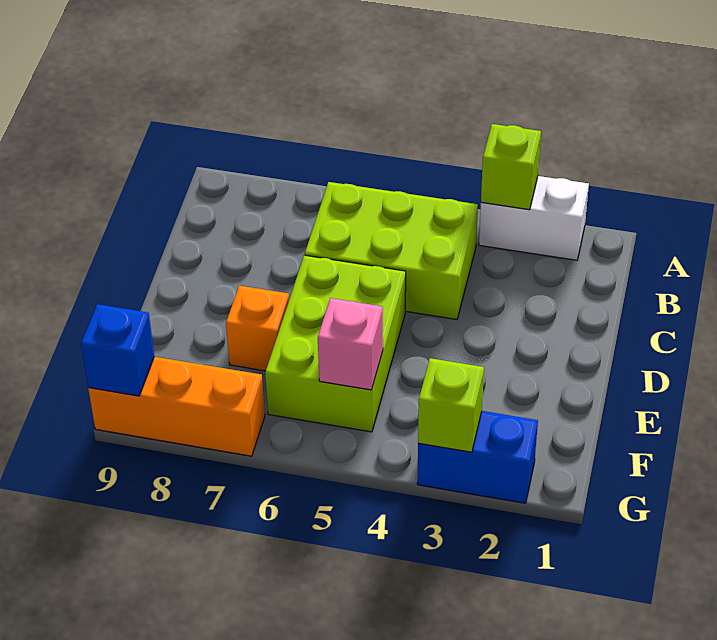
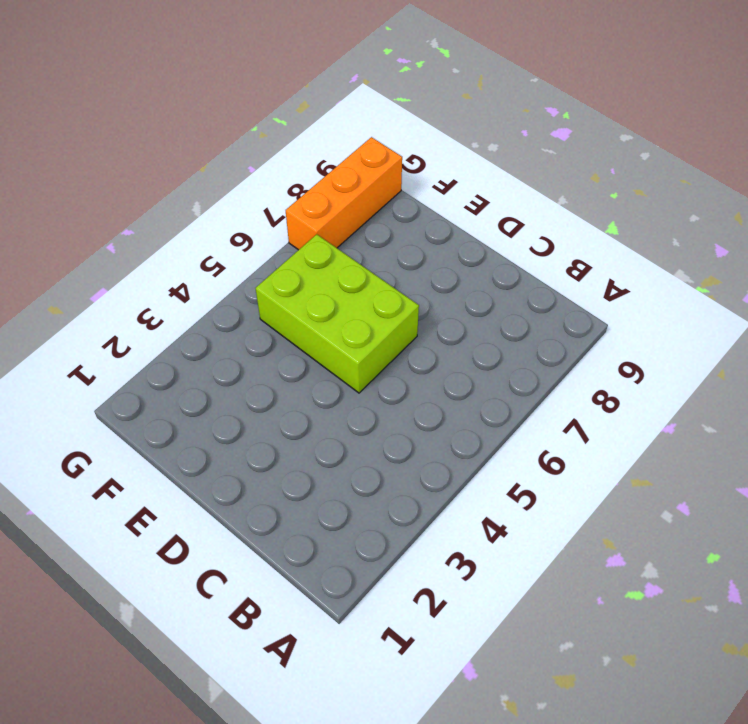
none -> white brick A2:A3 level 1
none -> lime brick B4:C6 level 1

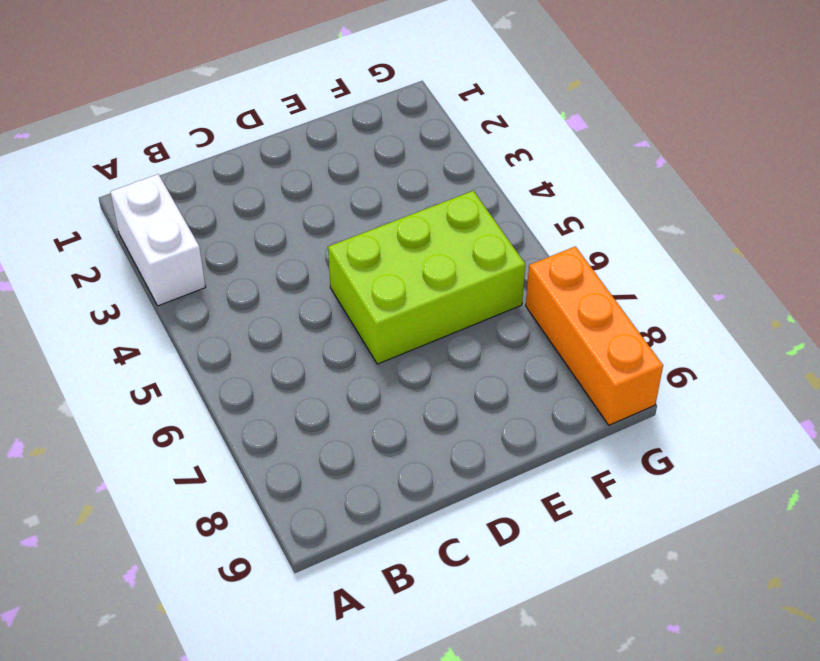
none -> lime brick B4:C6 level 1
none -> orange brick E7 level 1

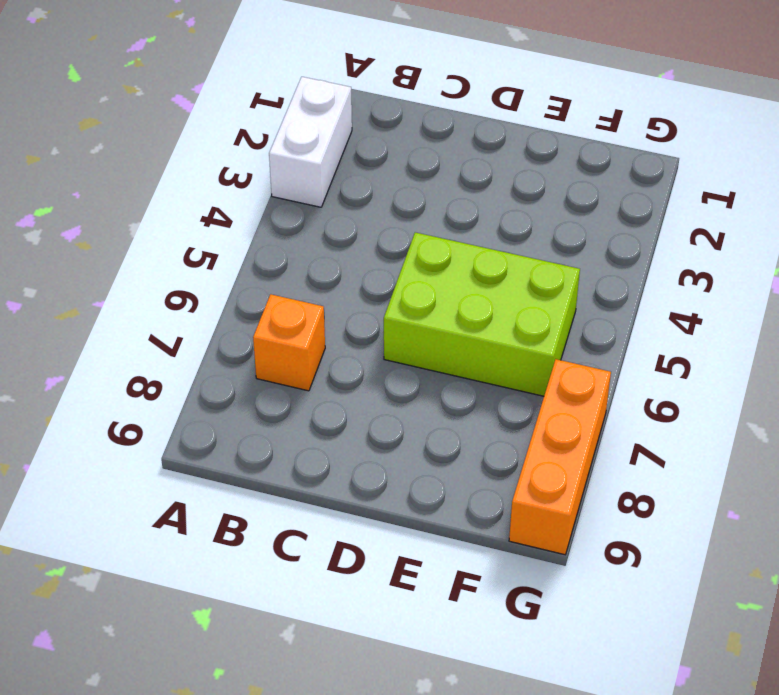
orange brick B7 level 1 -> orange brick E7 level 1
none -> lime brick B4:C6 level 1
none -> blue brick G2:G3 level 1

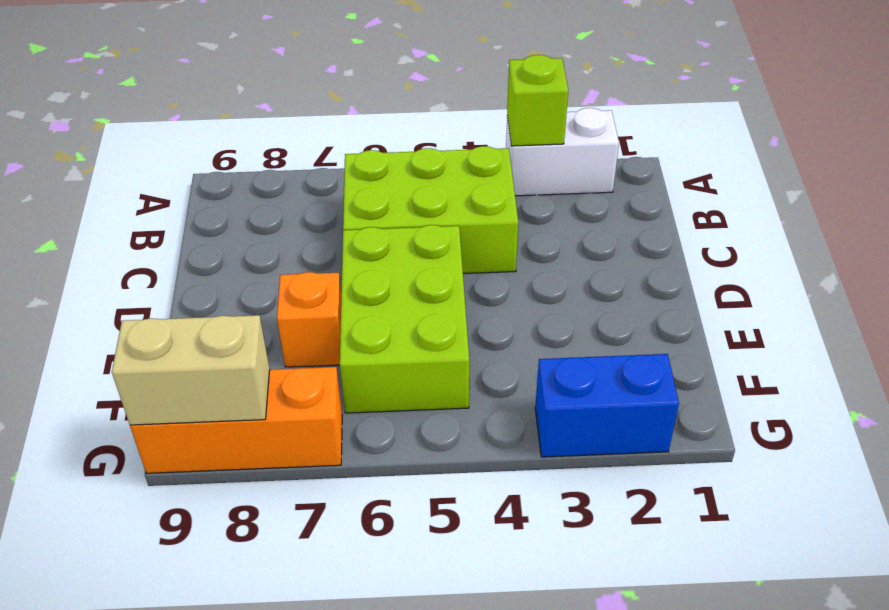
tan brick G8:G9 level 2 -> blue brick G9 level 2
none -> pink brick F5 level 2
none -> lime brick G3 level 2

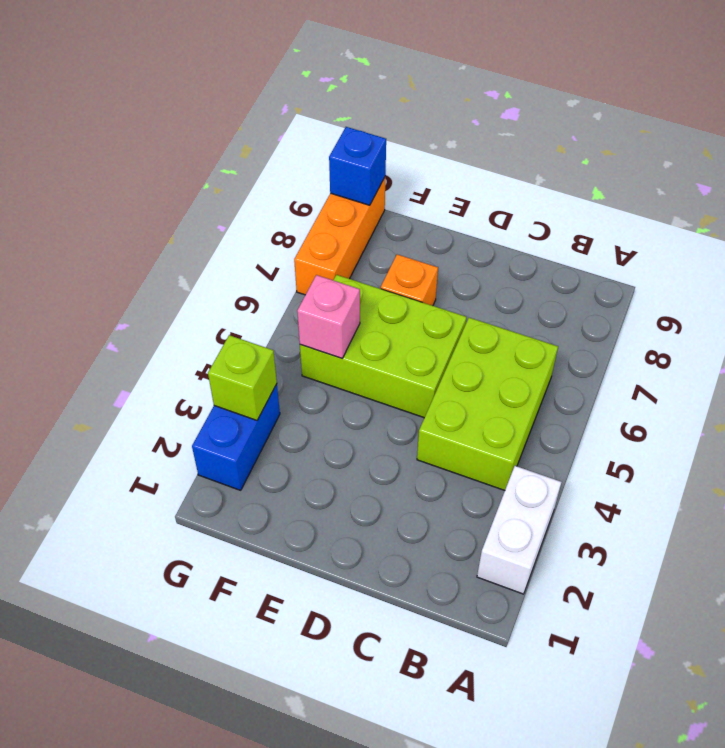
none -> lime brick A3 level 2

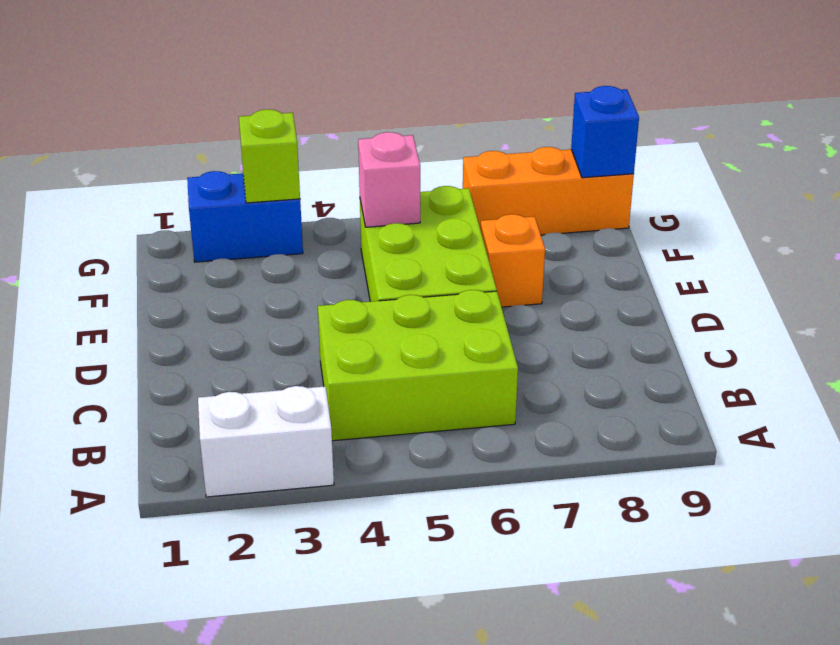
none -> lime brick A3 level 2

